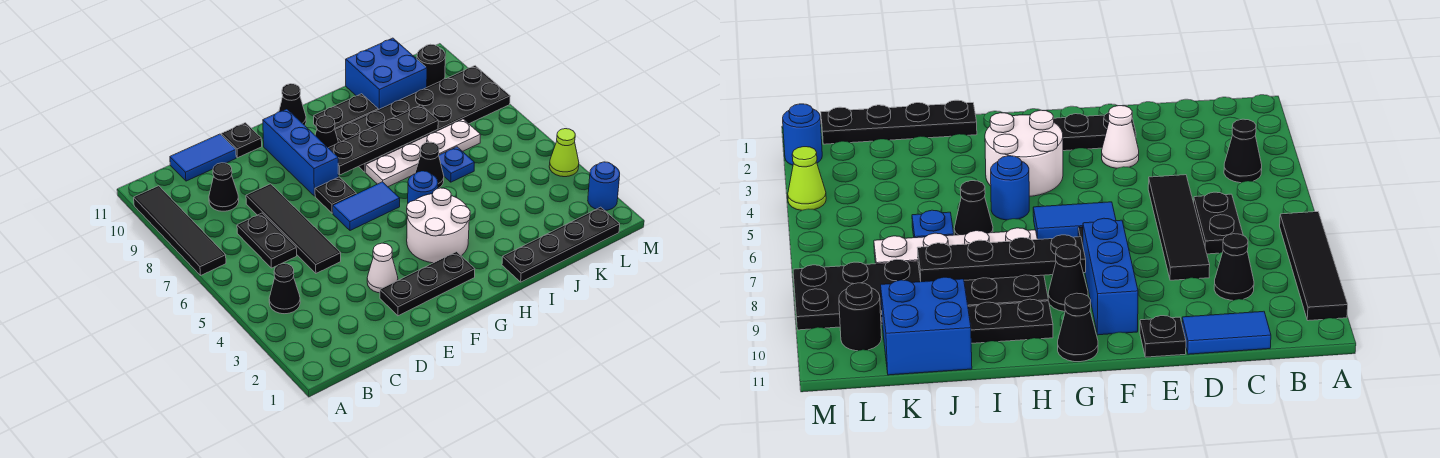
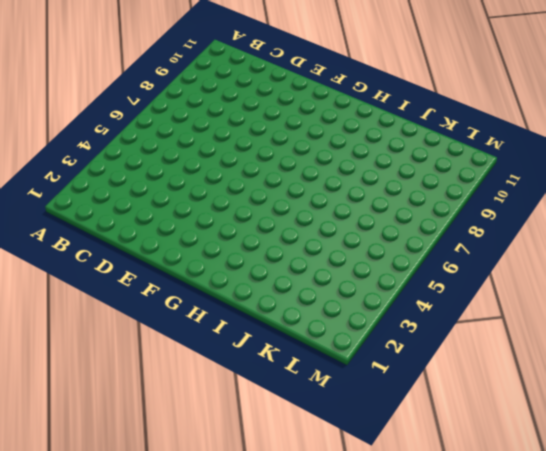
none -> black tile A7:A10 level 1
none -> black cone B4 level 1
none -> black plate C6:C7 level 1

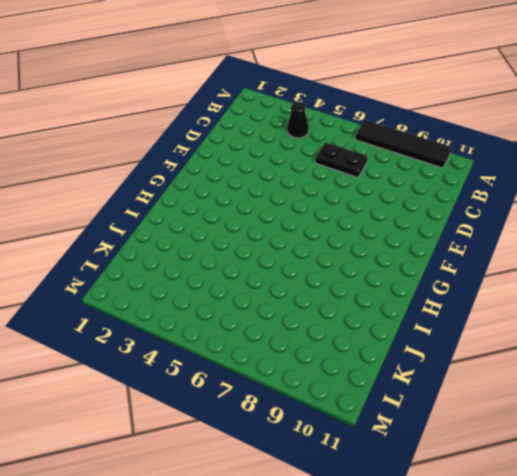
none -> black cone C9 level 1
none -> blue tile C11:D11 level 1
none -> black tile D5:D8 level 1

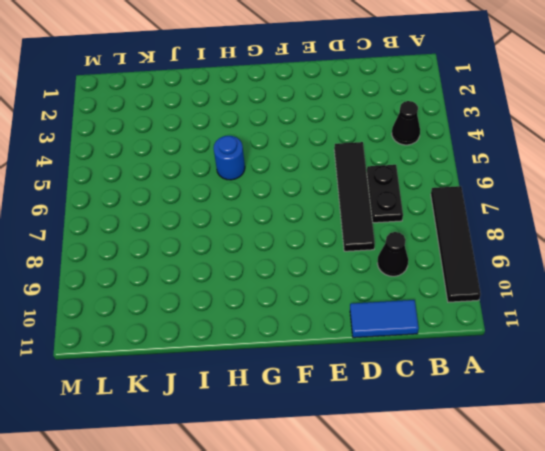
none -> black plate E2:G2 level 1
none -> white cone E3 level 1
none -> black plate E11 level 1

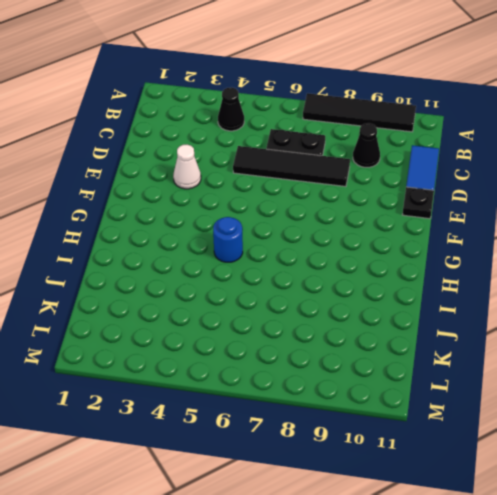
none -> black plate E2:G2 level 1
none -> blue tile F6:G6 level 1
none -> black plate F7 level 1

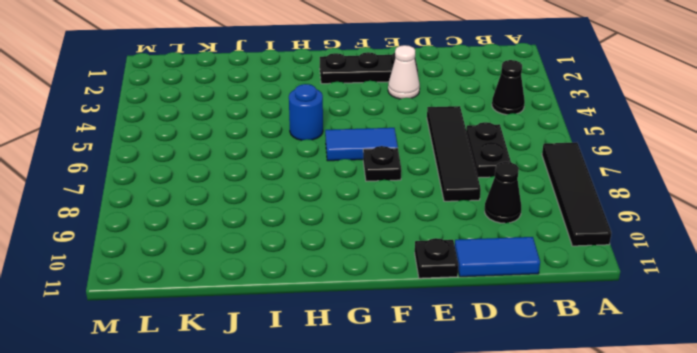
none -> blue brick F8:F10 level 1
none -> white round brick G3:H4 level 1
none -> black cone G9 level 1

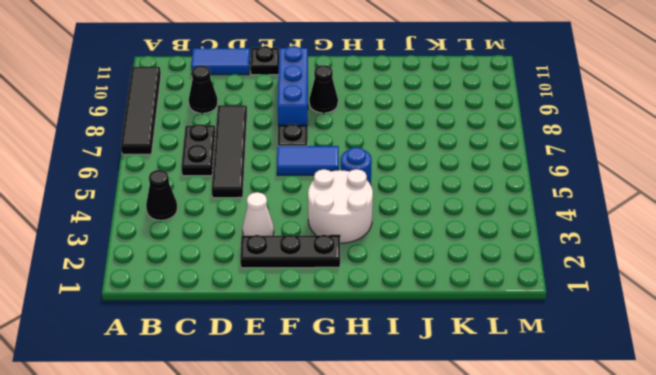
none -> black cone G11 level 1
none -> white plate H7:K7 level 1
none -> black plate H8:M9 level 1

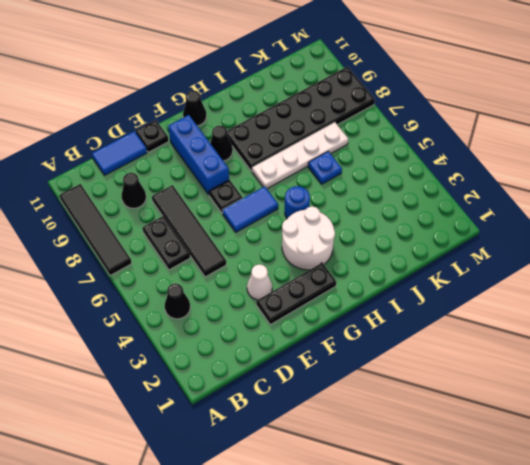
none -> black plate H10:I10 level 1
none -> black plate I1:L1 level 1
none -> black cone I6 level 1

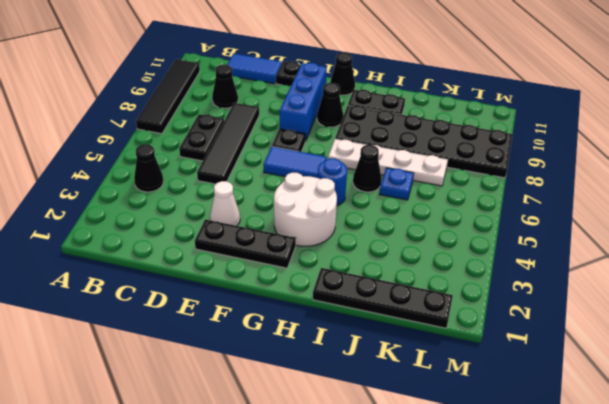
none -> blue brick J10:K11 level 1
none -> black round brick L10 level 1
none -> blue round brick M2 level 1

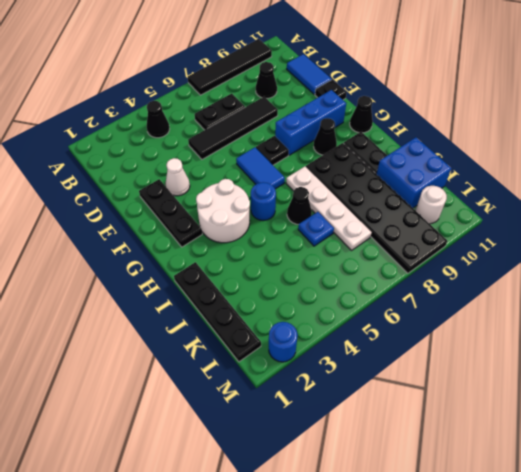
white round brick L10 level 1 -> black round brick L10 level 1
none -> lime cone M4 level 1
none -> black plate G8:J8 level 2

